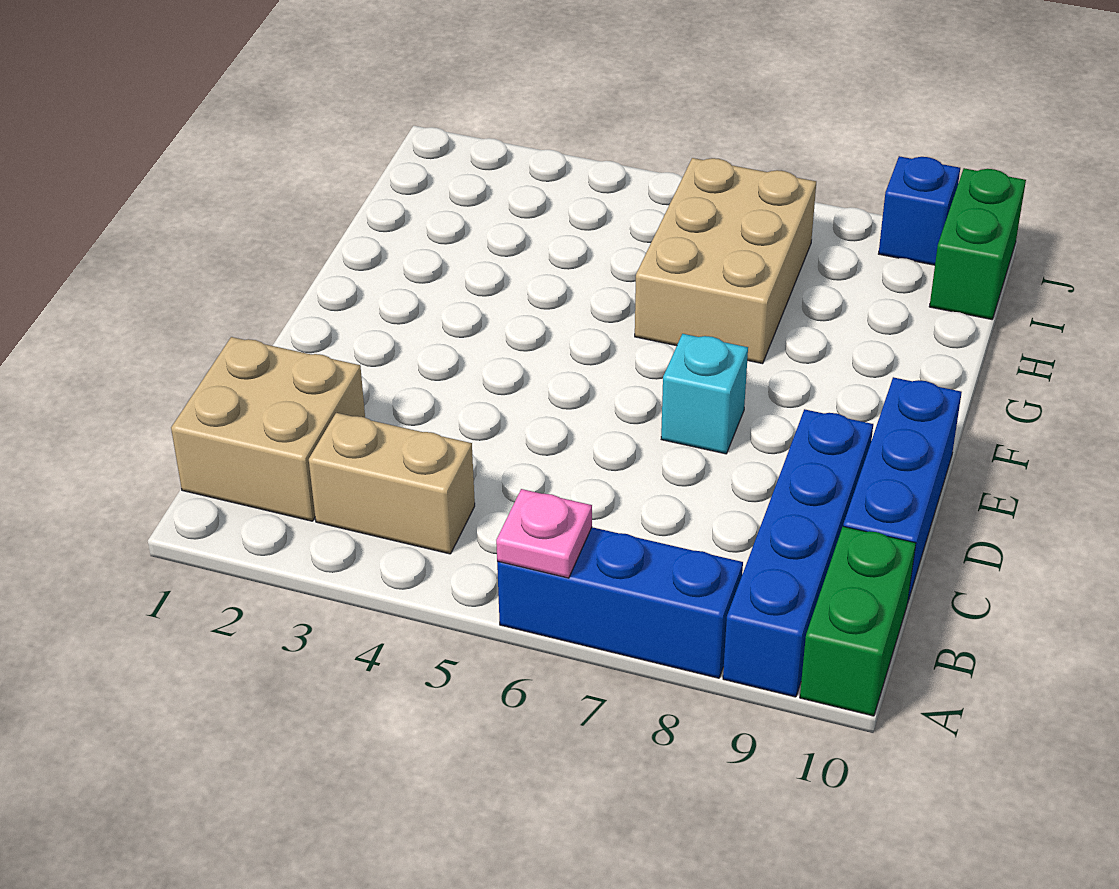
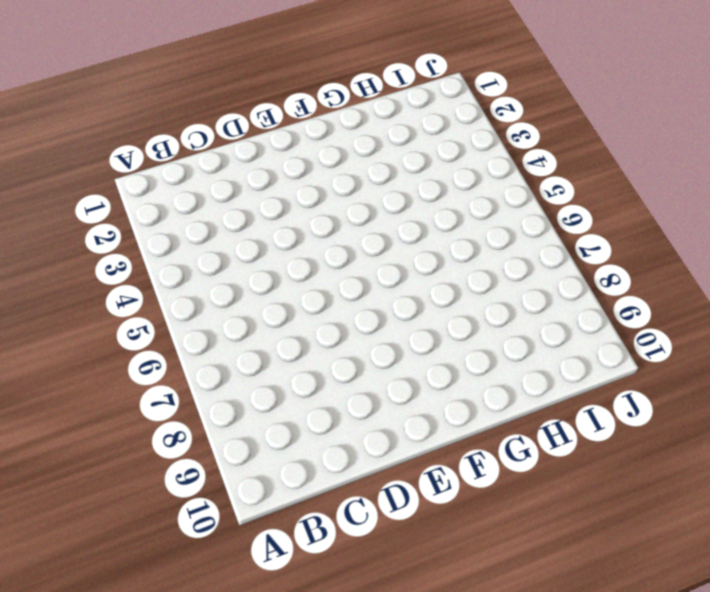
none -> blue brick A6:A8 level 1
none -> blue brick A9:D9 level 1

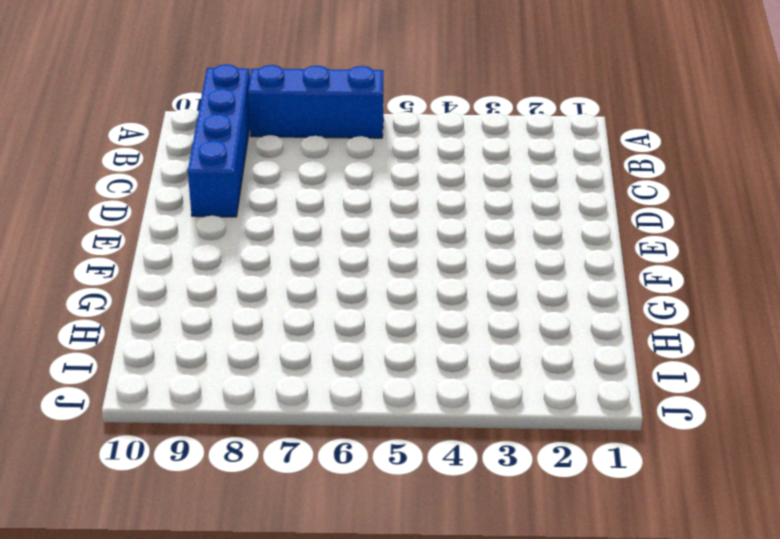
none -> green brick A10:B10 level 1
none -> tan brick B1:C2 level 1

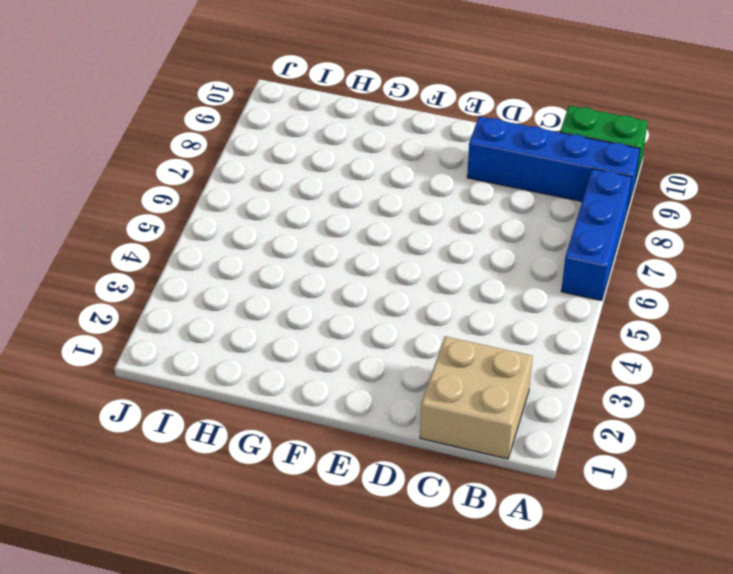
none -> tan brick B3:B4 level 1
none -> blue brick C10:E10 level 1

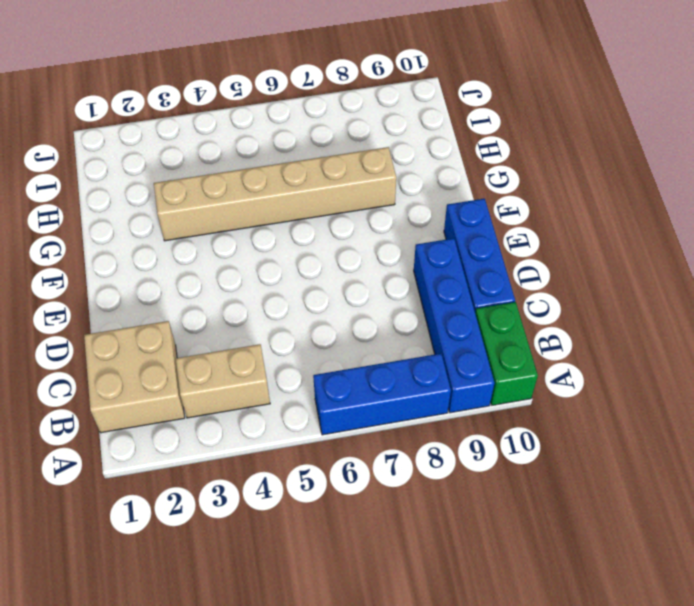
tan brick G3:G8 level 1 -> tan brick G6:I7 level 1
none -> cyan brick E7 level 1
none -> green brick I10:J10 level 1

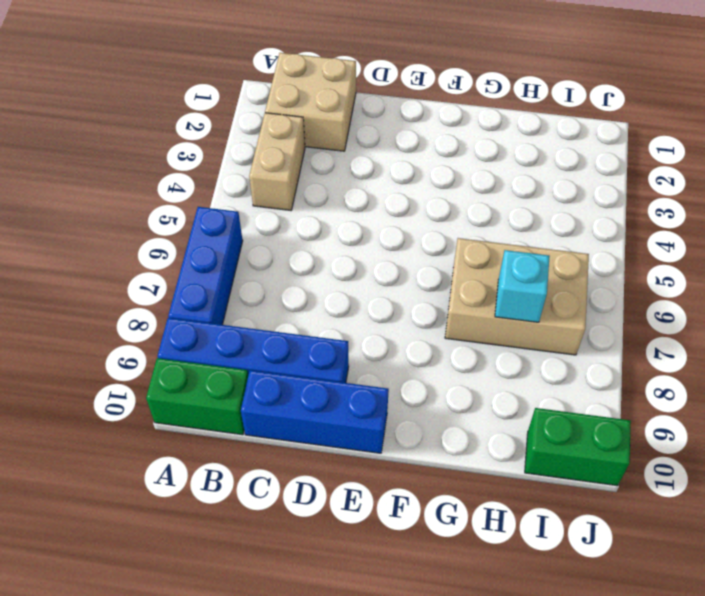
cyan brick H7 level 2 -> cyan brick E7 level 1
none -> blue brick J9 level 1
none -> pink plate A6 level 2

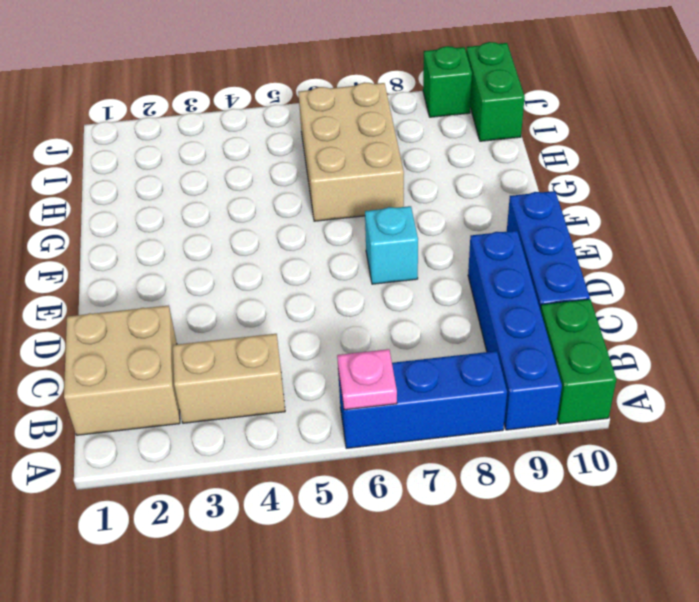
green brick J9 level 1 -> blue brick J9 level 1

